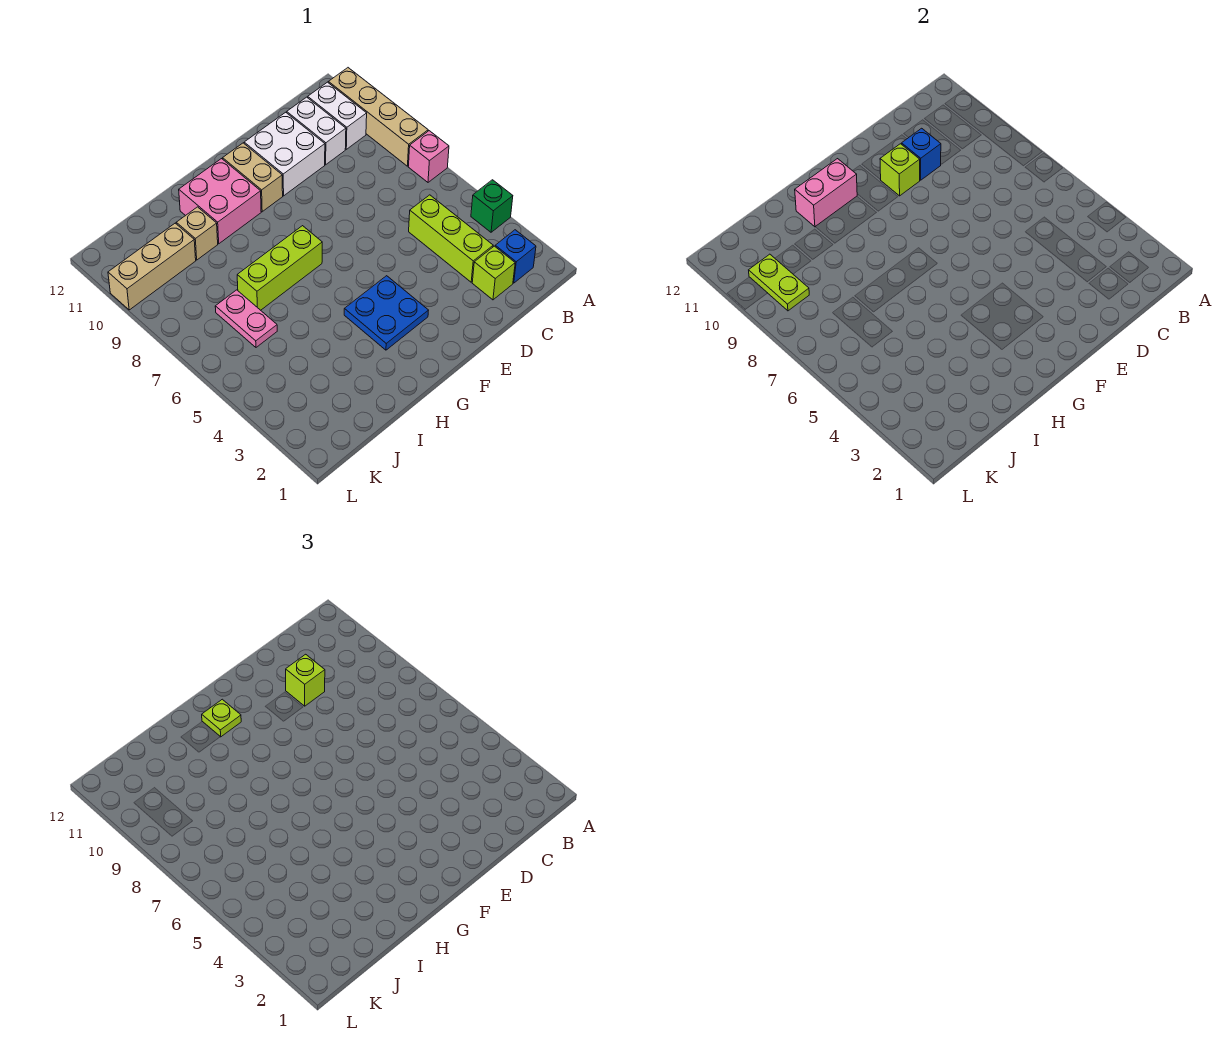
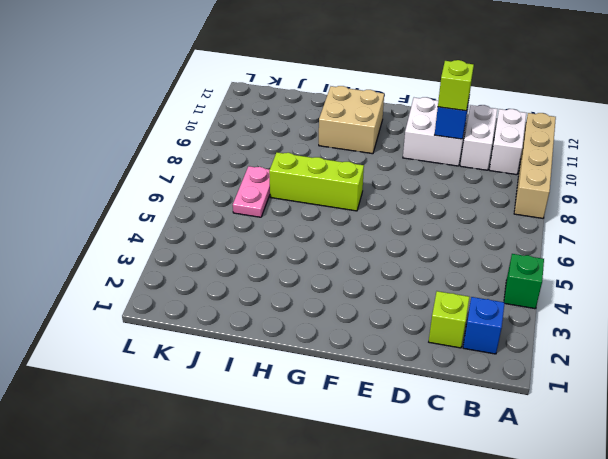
tan brick G10:H11 level 1 -> pink brick G10:H11 level 1
none -> pink brick A7 level 1
none -> lime brick C3:C5 level 1
none -> blue plate F3:G4 level 1

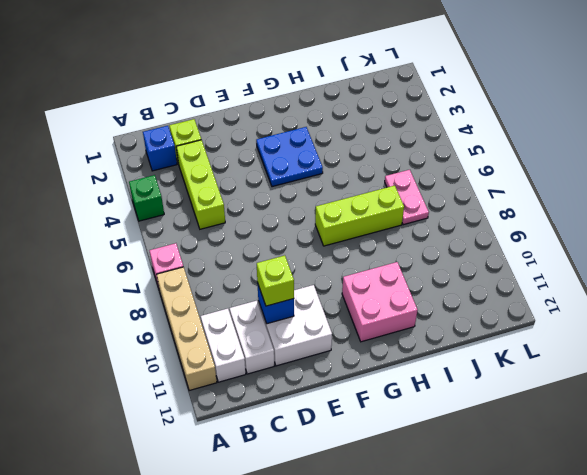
none -> tan brick F10:F11 level 1
none -> tan brick I10 level 1
none -> tan brick J10:L10 level 1

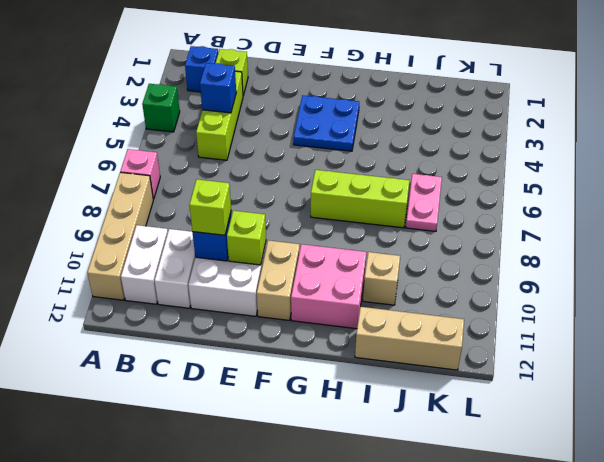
blue brick C4 level 2 -> none
tan brick I12:K12 level 1 -> tan brick J10:L10 level 1
none -> pink brick G11:H11 level 2
none -> lime plate K9:K10 level 2
none -> lime plate G11 level 3

